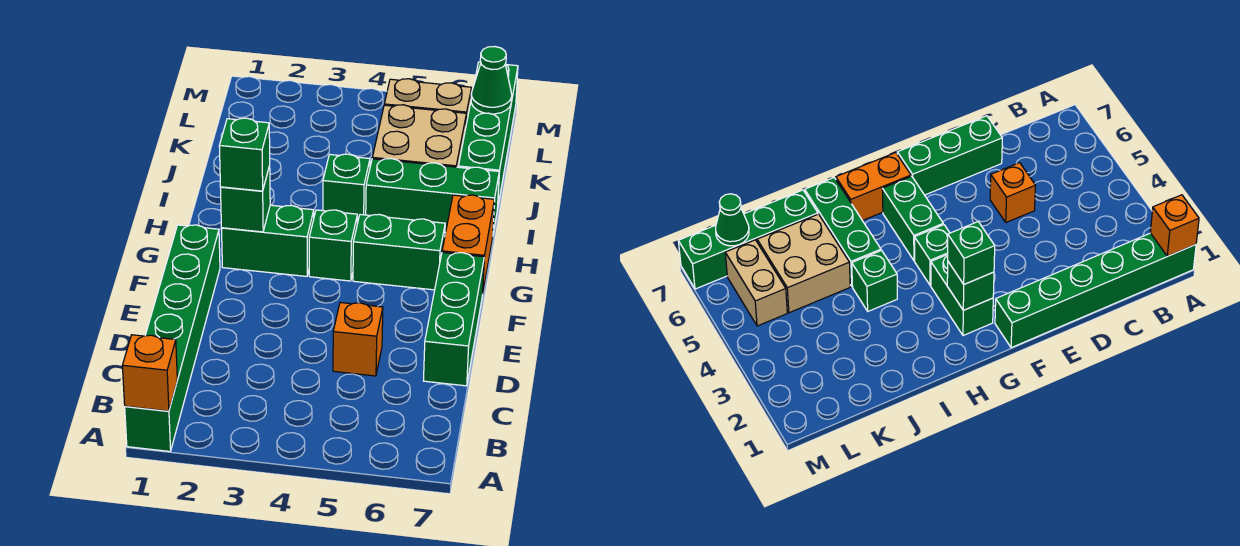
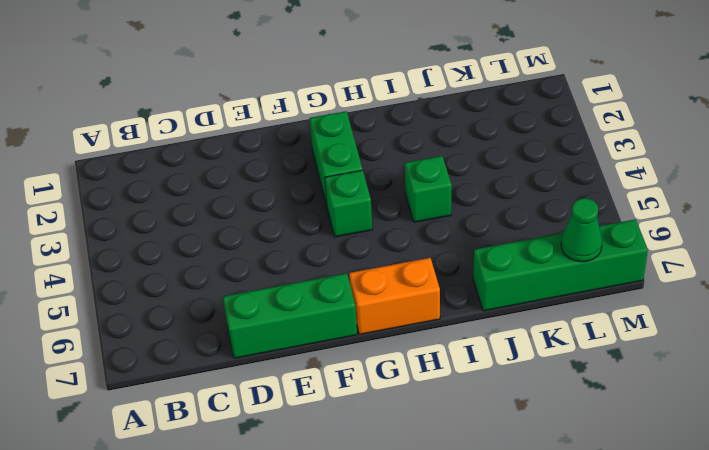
none -> green brick A1:F1 level 1
none -> orange brick D5 level 1
none -> green brick G5:G6 level 1

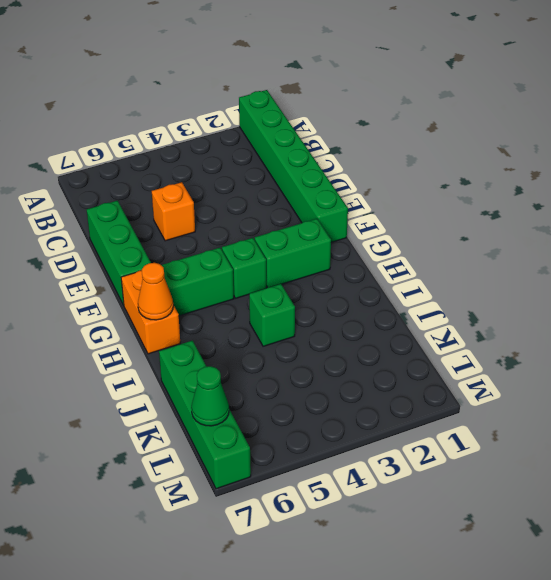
orange cone H7 level 2 -> none
none -> green brick I5:I7 level 1
none -> tan brick J5:K6 level 1
none -> tan brick L5:L6 level 1

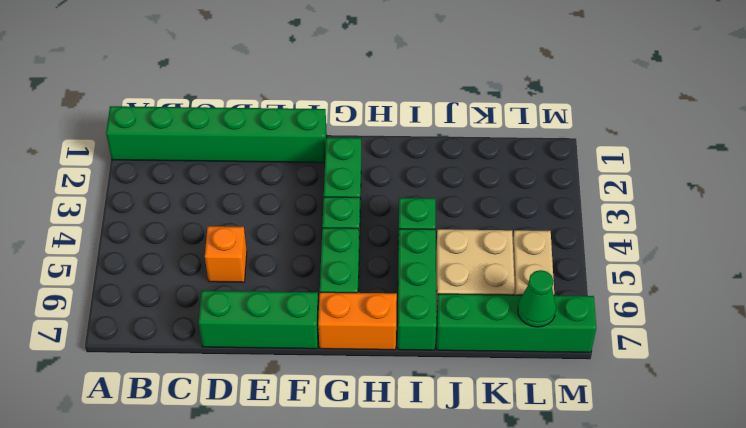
none -> orange brick A1 level 2
none -> green brick G2 level 2
none -> green brick G2 level 3

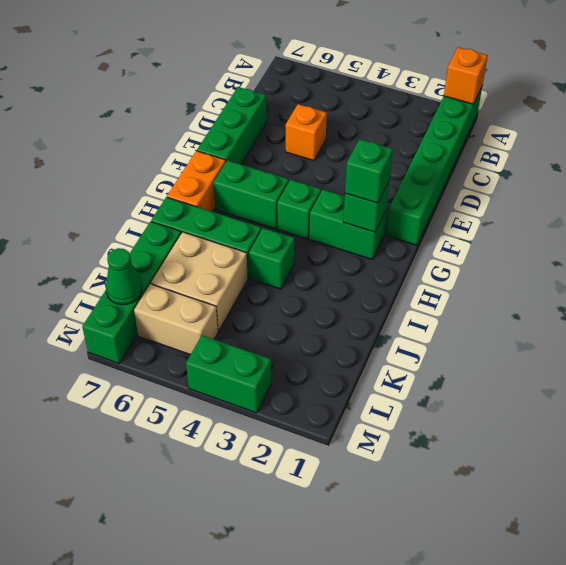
green brick M3:M4 level 1 -> none

